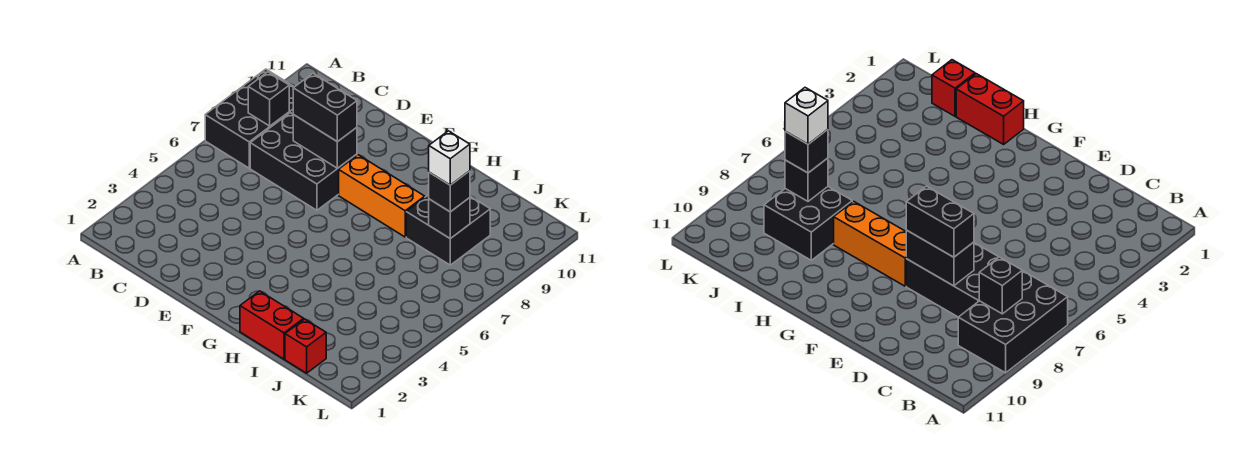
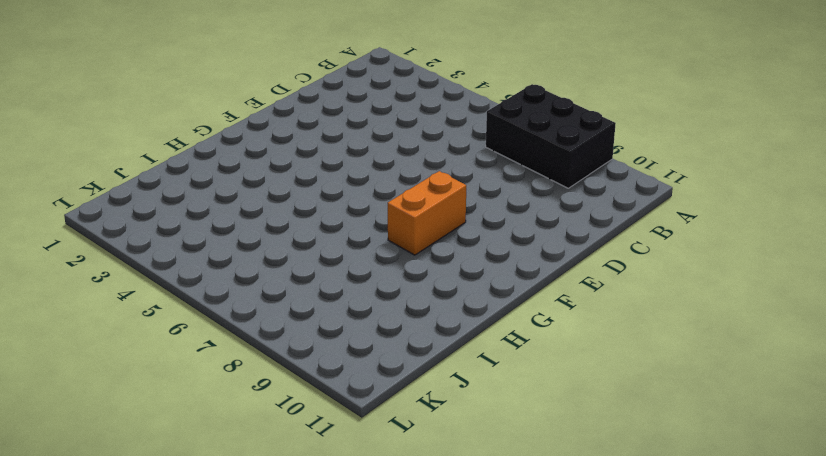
orange brick F8:G8 level 1 -> orange brick F8:H8 level 1
none -> black brick C7:E8 level 1
none -> red brick H1:I1 level 1
none -> black brick I8:J9 level 1

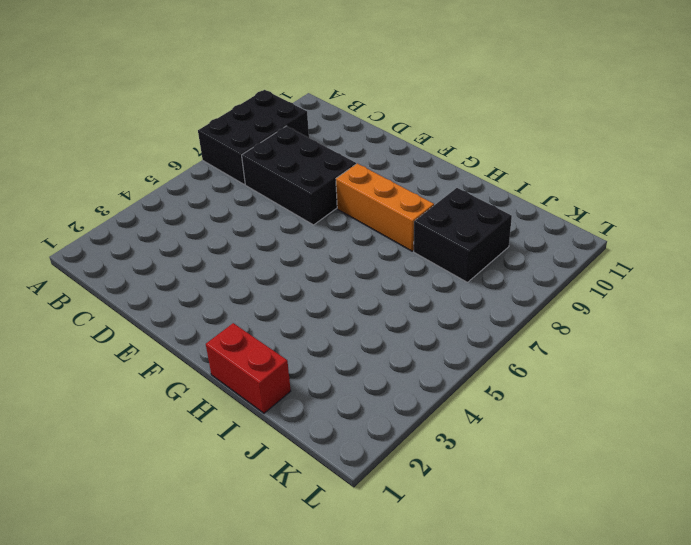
none -> red brick J1 level 1
none -> black brick B8 level 2
none -> black brick D8:E8 level 2

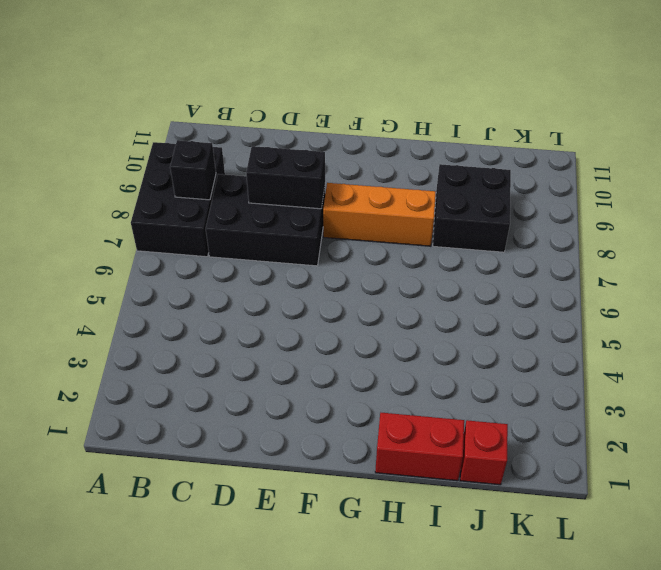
none -> black brick J8 level 2
none -> black brick D8:E8 level 3
none -> black brick J8 level 3

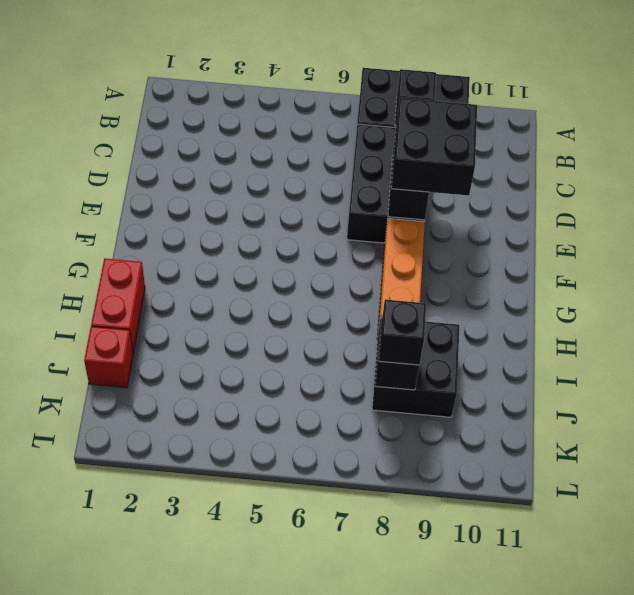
black brick D8:E9 level 3 -> black brick D8:E8 level 3
none -> white brick J8 level 4

